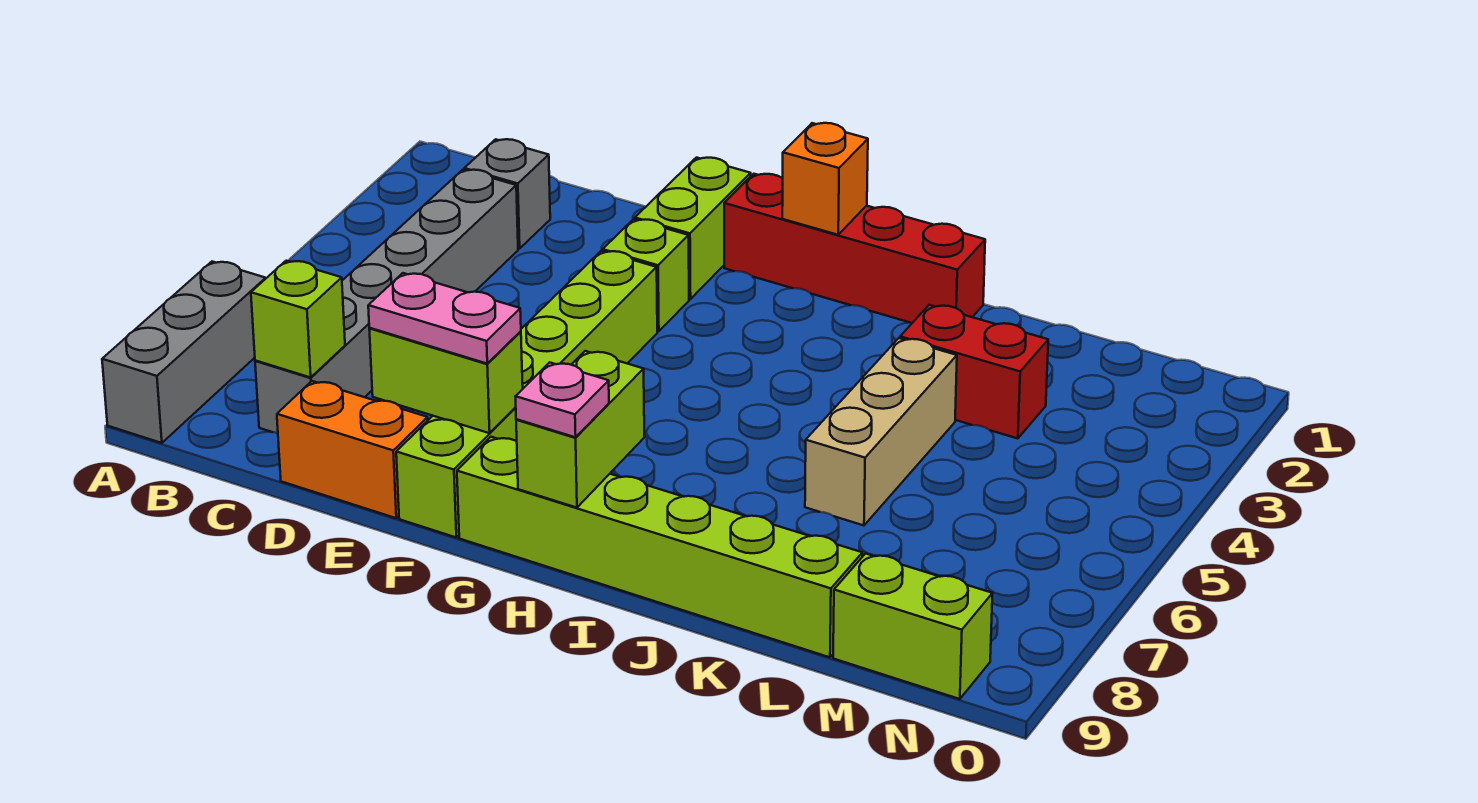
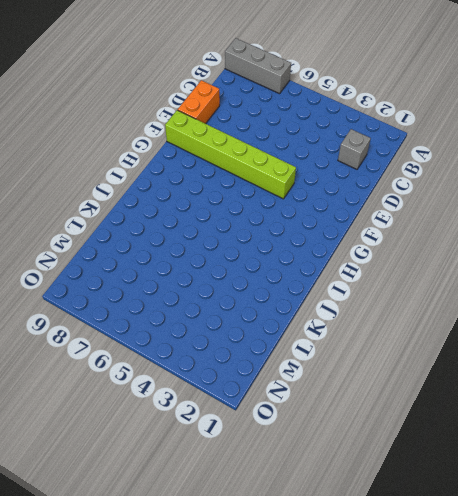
none -> grey brick C3:C8 level 1
none -> lime brick F1:F2 level 1
none -> lime brick F3 level 1

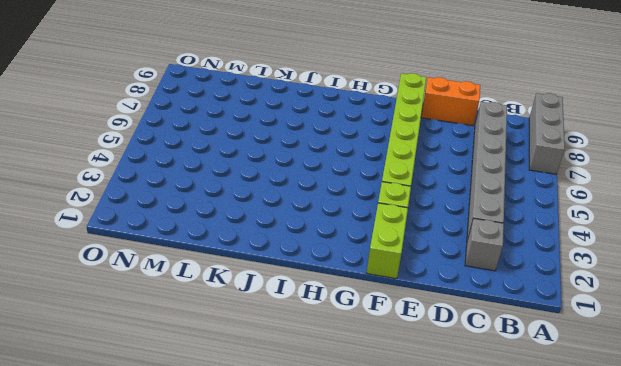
none -> red brick G1:J1 level 1
none -> lime brick G9:L9 level 1
none -> red brick K3:L3 level 1

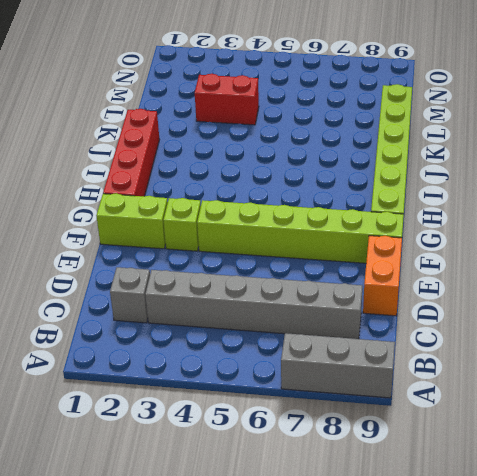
red brick L3:L4 level 1 -> red brick K3:L3 level 1
none -> tan brick K4:K6 level 1
none -> lime brick M9:N9 level 1
none -> lime brick C8 level 2

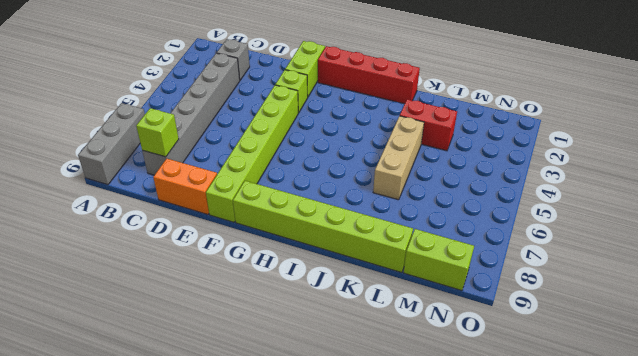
none -> lime brick E8:F8 level 2
none -> orange brick H1 level 2
none -> lime brick H8:H9 level 2

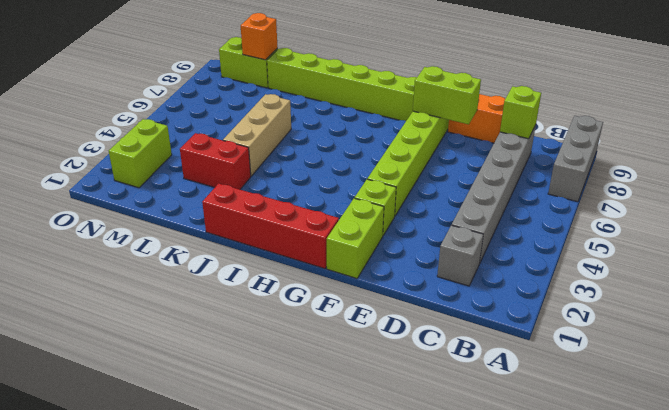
orange brick M9 level 2 -> orange brick H1 level 2
lime brick N2:N3 level 1 -> lime brick H8:H9 level 2
none -> pink plate E8:F8 level 3
none -> pink plate H9 level 3

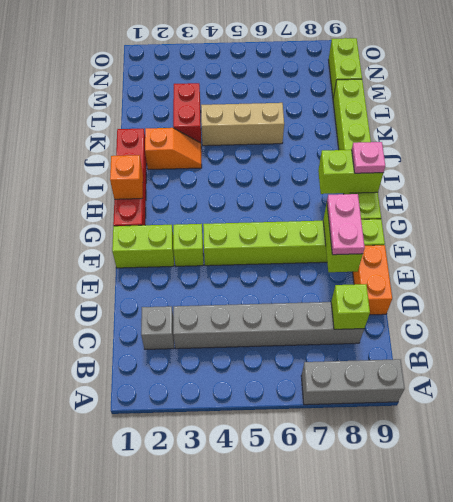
orange slope J2:J3 level 1 top 2 -> none

